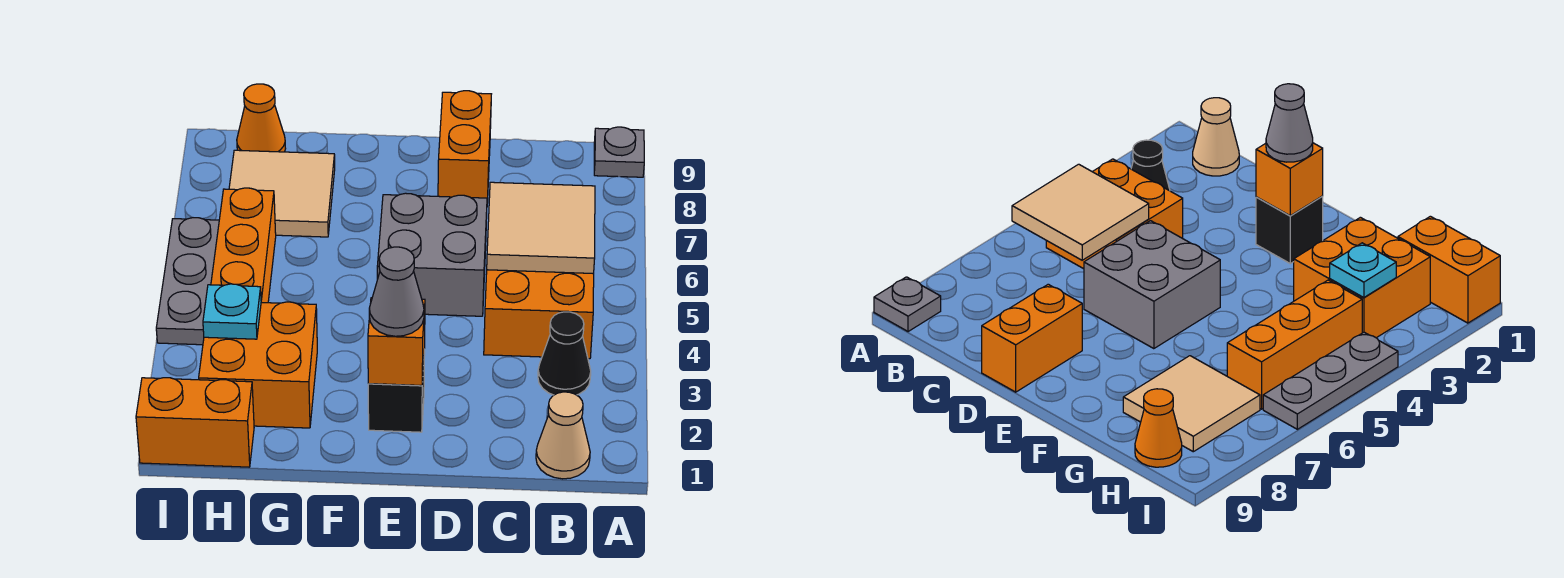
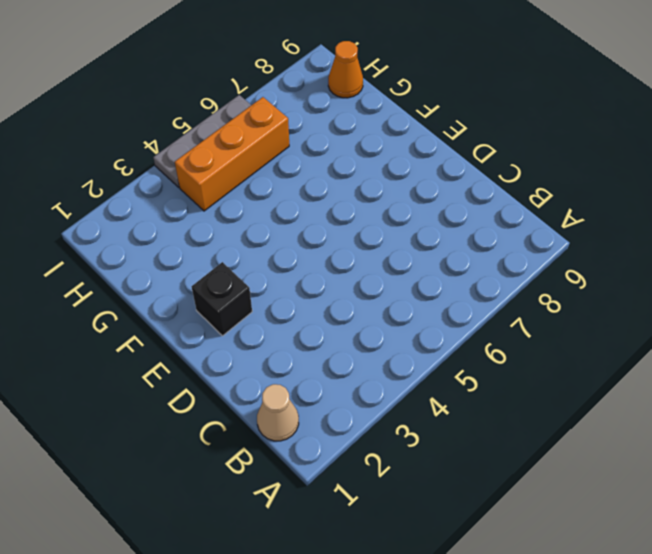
none -> grey plate A9 level 1
none -> black cone B3 level 1
none -> orange brick B4:C5 level 1

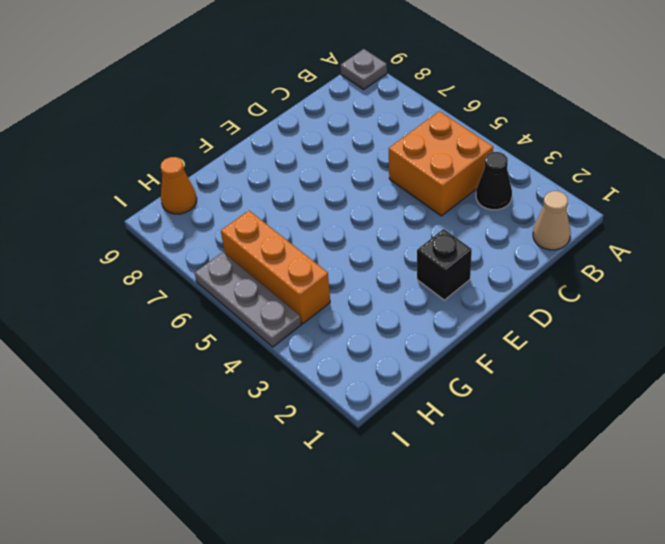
none -> grey brick D5:E6 level 1
none -> orange brick D8:D9 level 1
none -> orange brick G2:H3 level 1

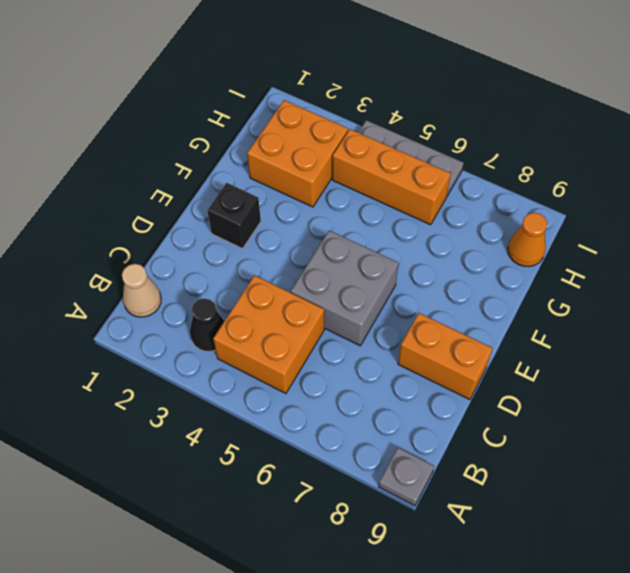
none -> tan tile G7:H8 level 1
none -> orange brick H1:I1 level 1
none -> tan tile B5:C6 level 2

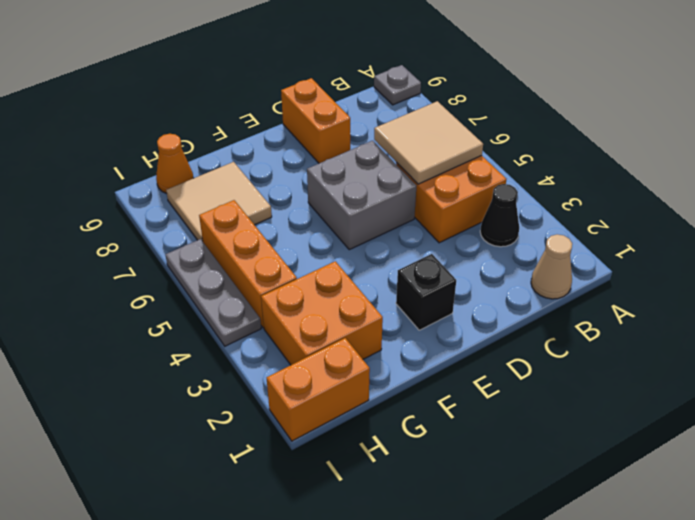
none -> orange brick E2 level 2
none -> cyan plate H3 level 2
none -> grey cone E2 level 3

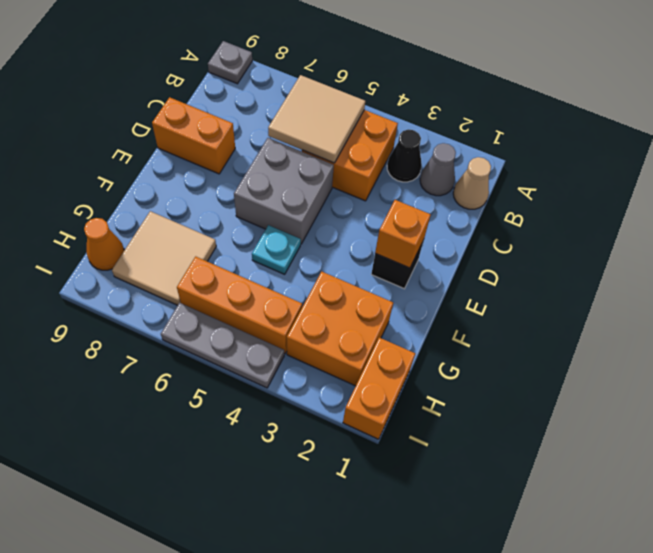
grey cone B2 level 1 -> grey cone E2 level 3
cyan plate F5 level 1 -> cyan plate H3 level 2

